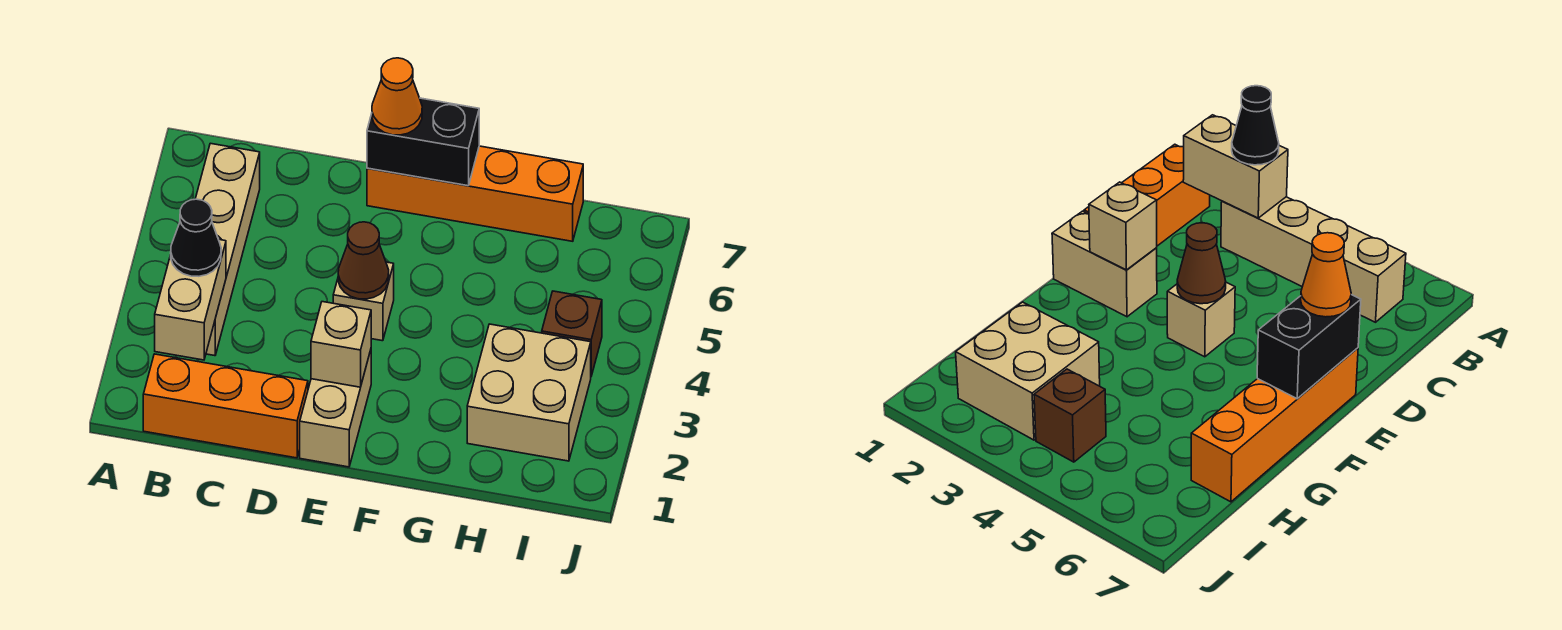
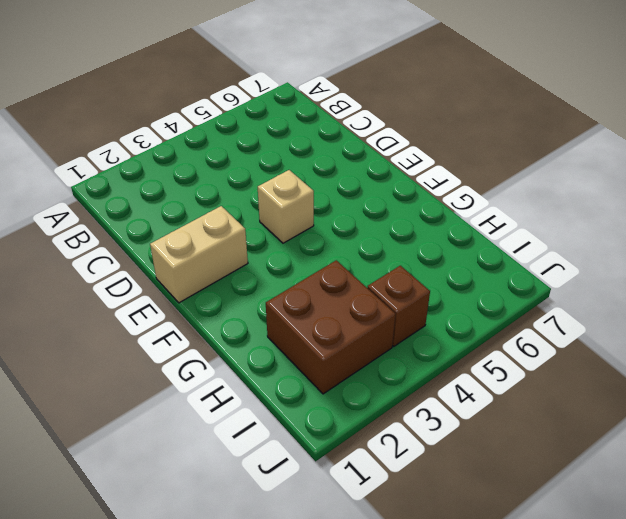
brown brick H2:I3 level 1 -> tan brick H2:I3 level 1
none -> orange brick B1:D1 level 1
none -> tan brick B3:B6 level 1
none -> orange brick E7:H7 level 1

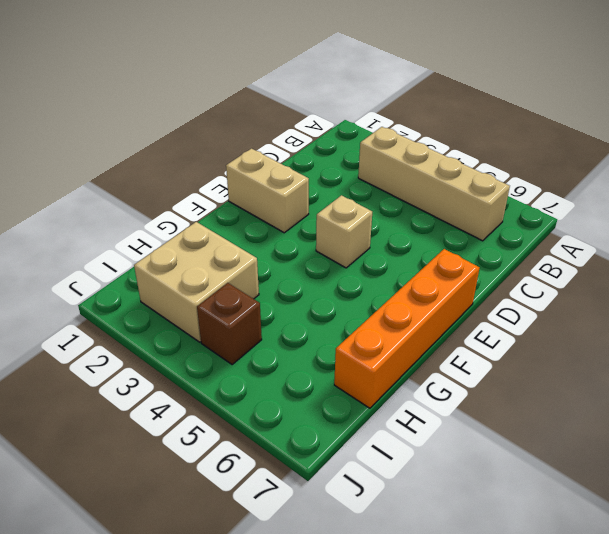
none -> orange brick B1:D1 level 1
none -> tan brick B2:B3 level 2
none -> tan brick E2 level 2

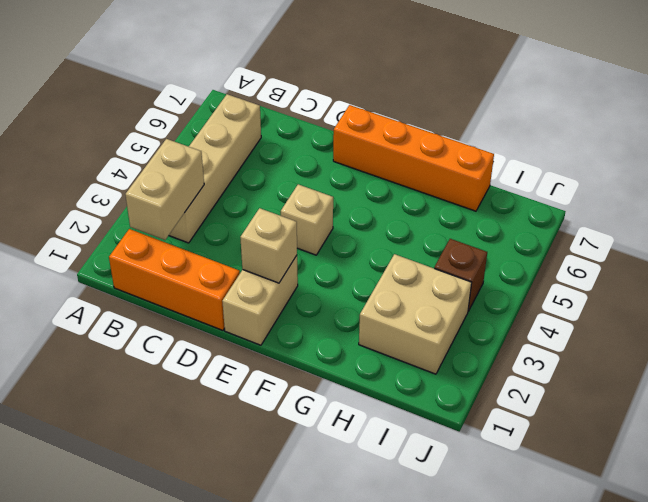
none -> brown cone E4 level 2
none -> black brick E7:F7 level 2
none -> black cone B3 level 3

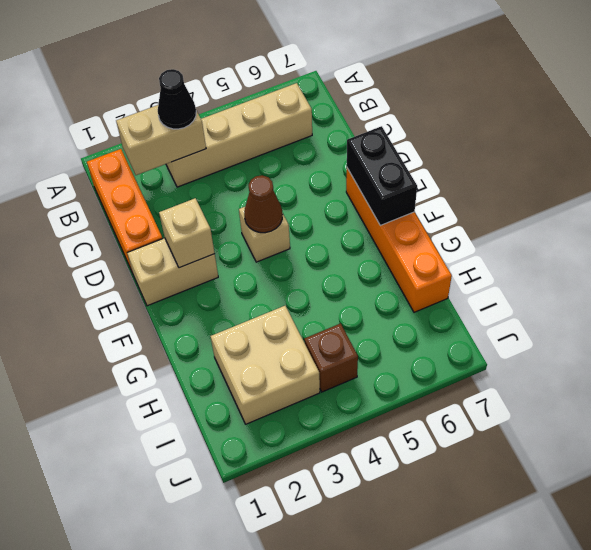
none -> orange cone E7 level 3

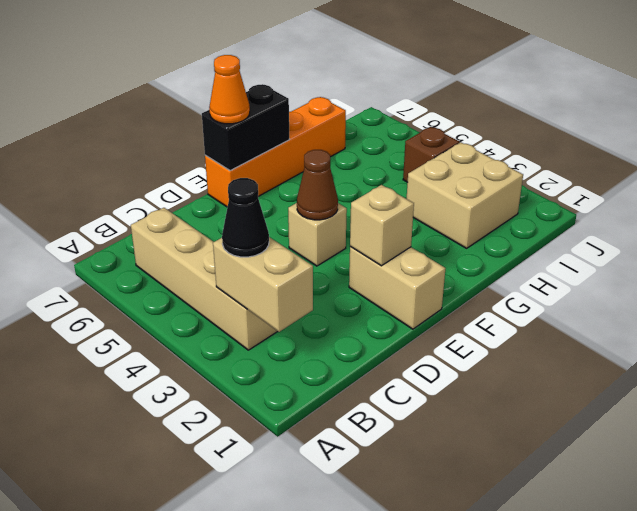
none -> orange brick B1:D1 level 1

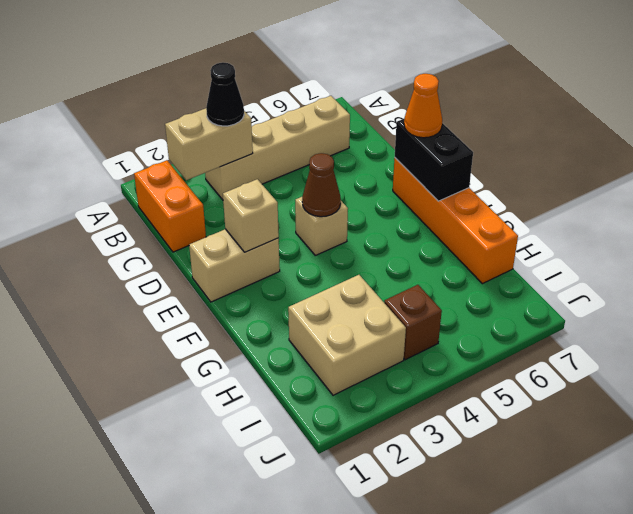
orange brick B1:C1 level 1 -> orange brick B1:D1 level 1

